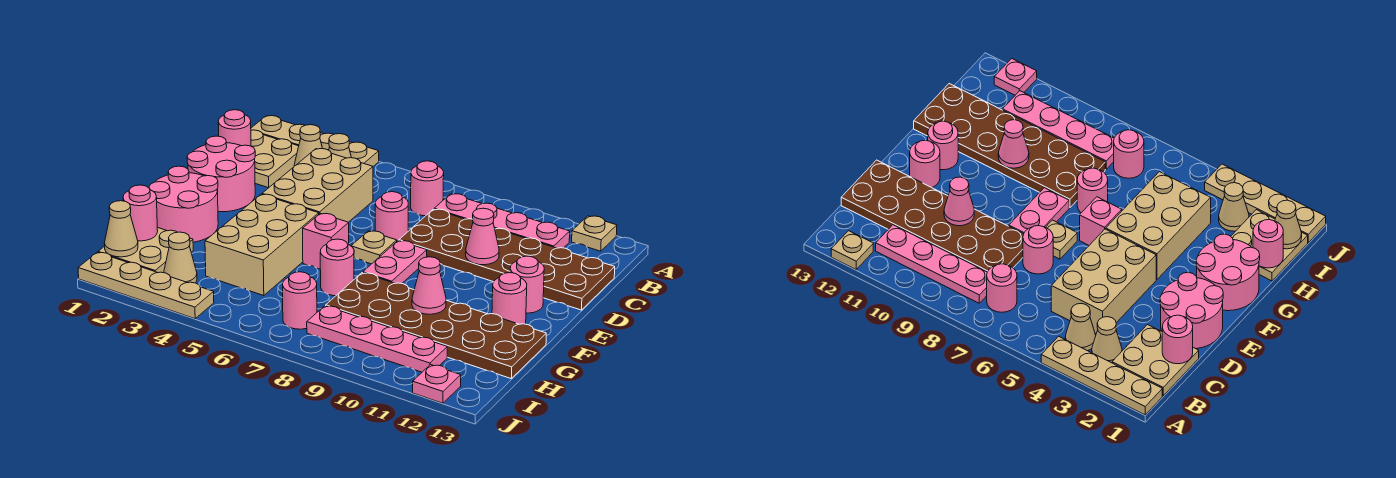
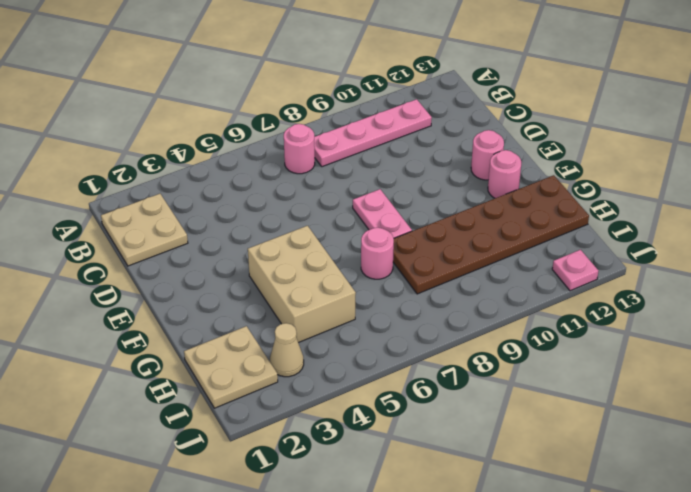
none -> tan plate A1:A4 level 1
none -> tan plate A12 level 1
none -> tan cone B3 level 1
none -> tan cone B4 level 1

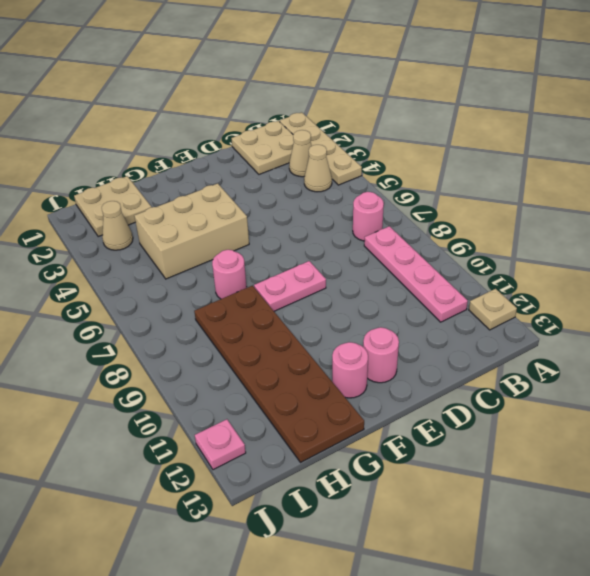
none -> tan brick C4:E5 level 1
none -> brown plate C8:D13 level 1
none -> pink round brick D1:E2 level 1
none -> pink round brick D7 level 1

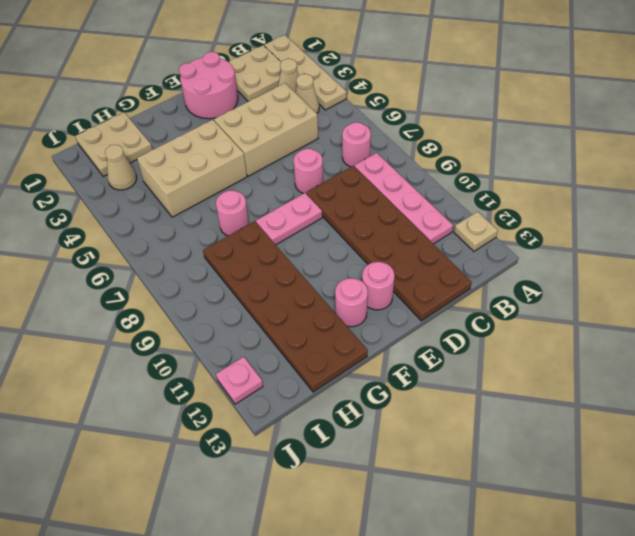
none -> tan plate E7 level 1
none -> pink round brick F1:G2 level 1
none -> pink brick F6 level 1
none -> pink round brick I7 level 1

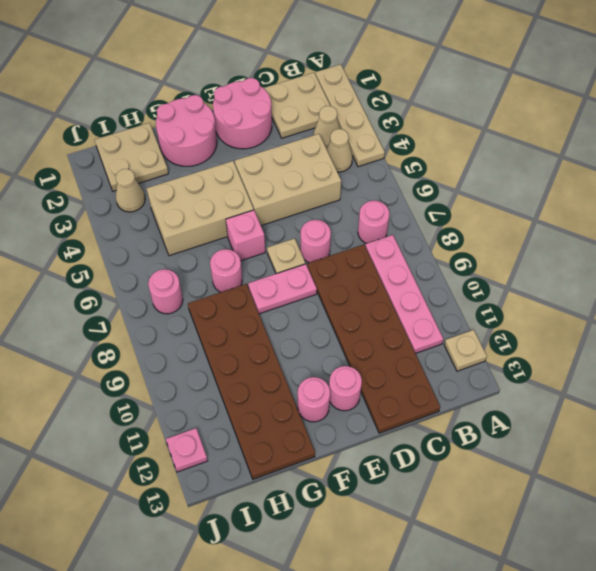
none -> pink plate I8:I11 level 1
none -> tan plate J1:J4 level 1
none -> pink round brick C1 level 2
none -> pink cone D10 level 2

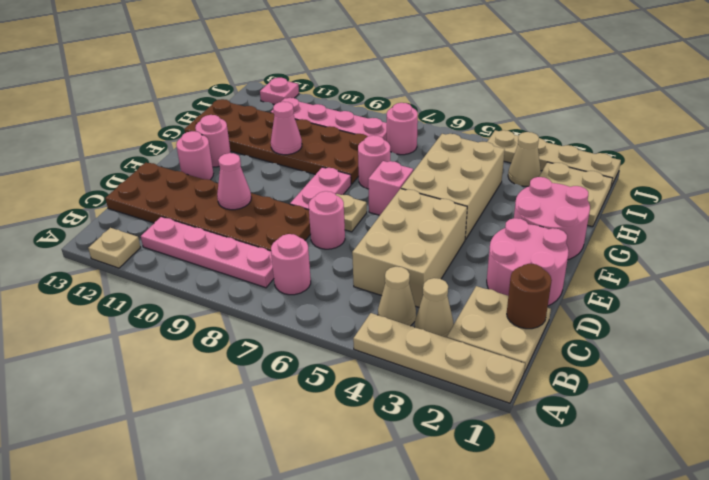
brown round brick C1 level 2 -> pink round brick C1 level 2
none -> pink round brick H1 level 2
none -> tan cone I1 level 2

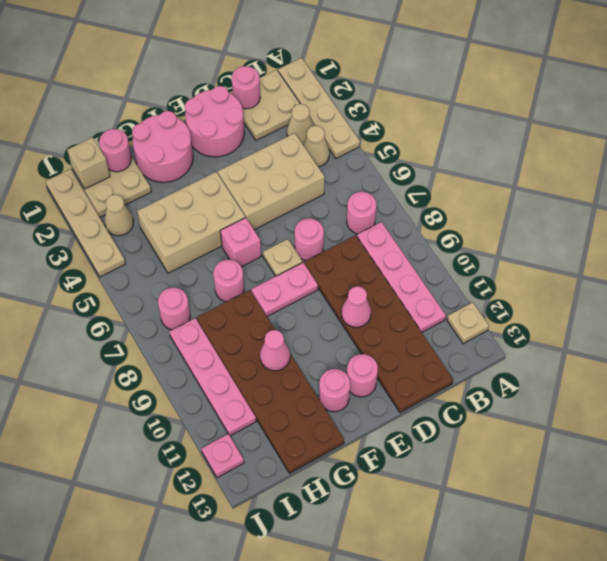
tan brick I1 level 2 -> tan cone I1 level 2

